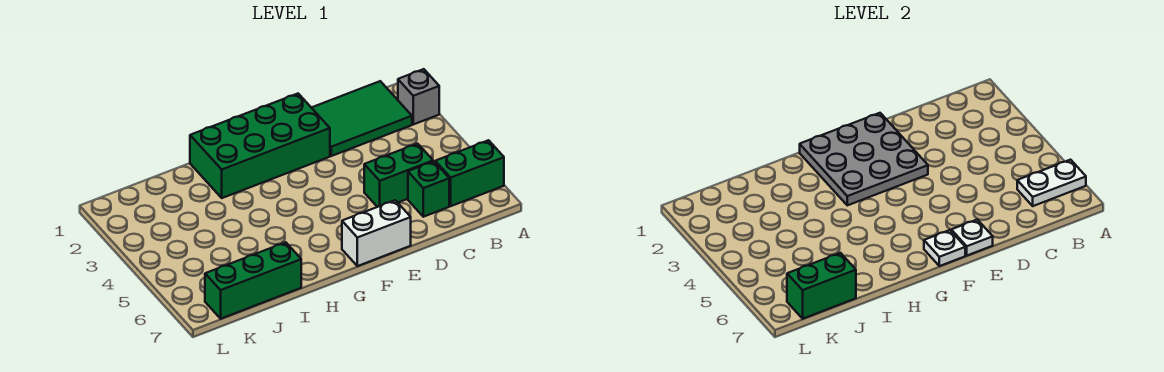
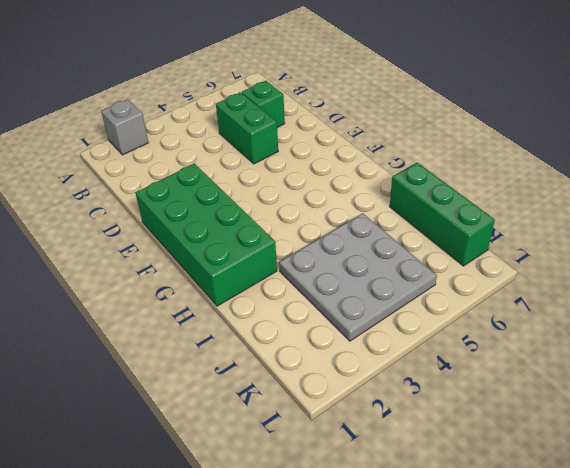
grey plate I3:K5 level 1 -> grey plate E1:G3 level 2
none -> green brick A6:B6 level 1
none -> green tile B1:D2 level 1
none -> white brick E7:F7 level 1

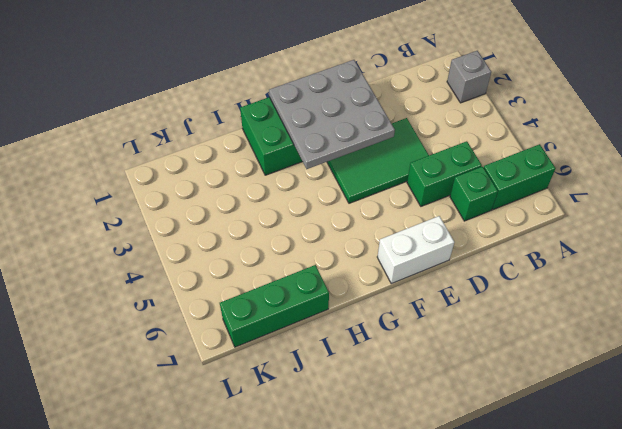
green tile D3:F4 level 1 -> green tile B1:D2 level 1
none -> white plate A6:B6 level 2
none -> white plate E7 level 2
none -> white plate F7 level 2

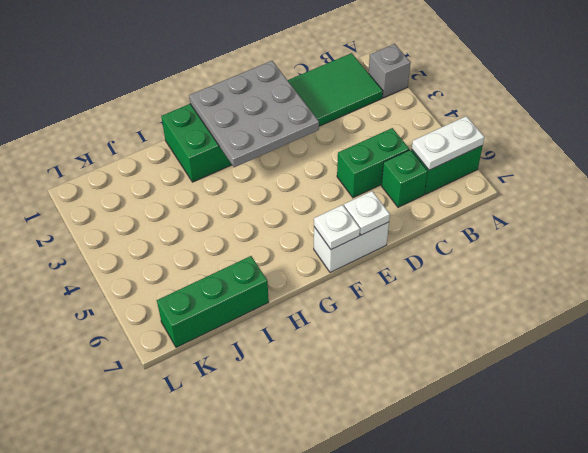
none -> green brick J7:K7 level 2

